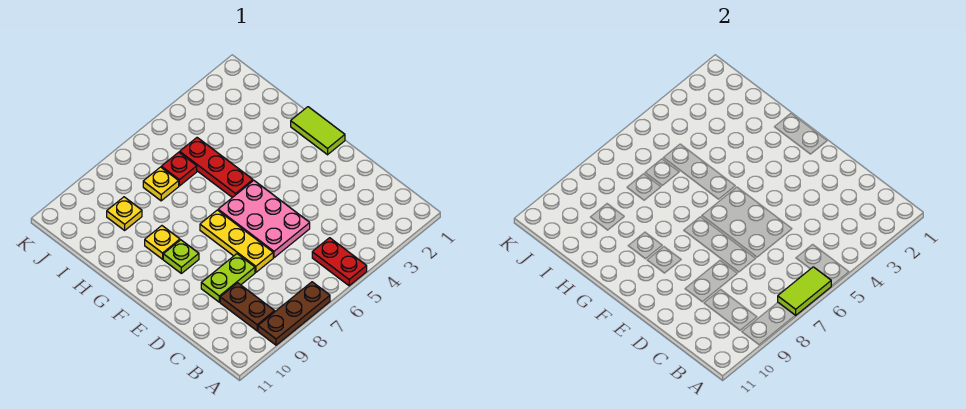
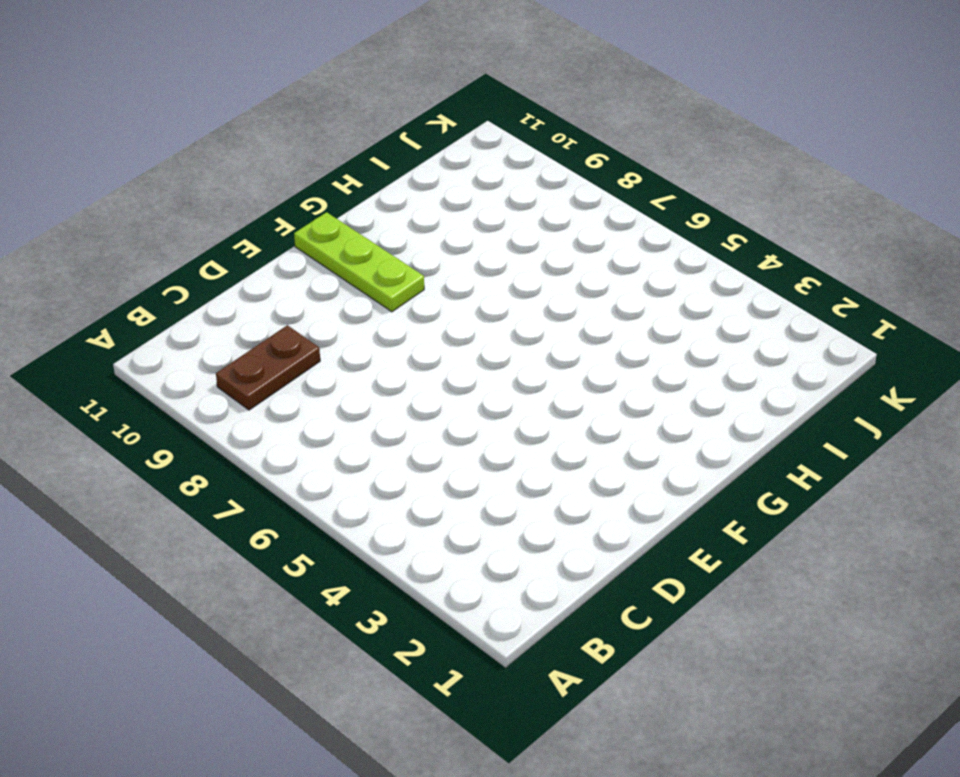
lime plate F9:F11 level 1 -> lime plate F9 level 1
none -> red plate A5:B5 level 1
none -> brown plate A7:A9 level 1
none -> pink plate D5:F6 level 1

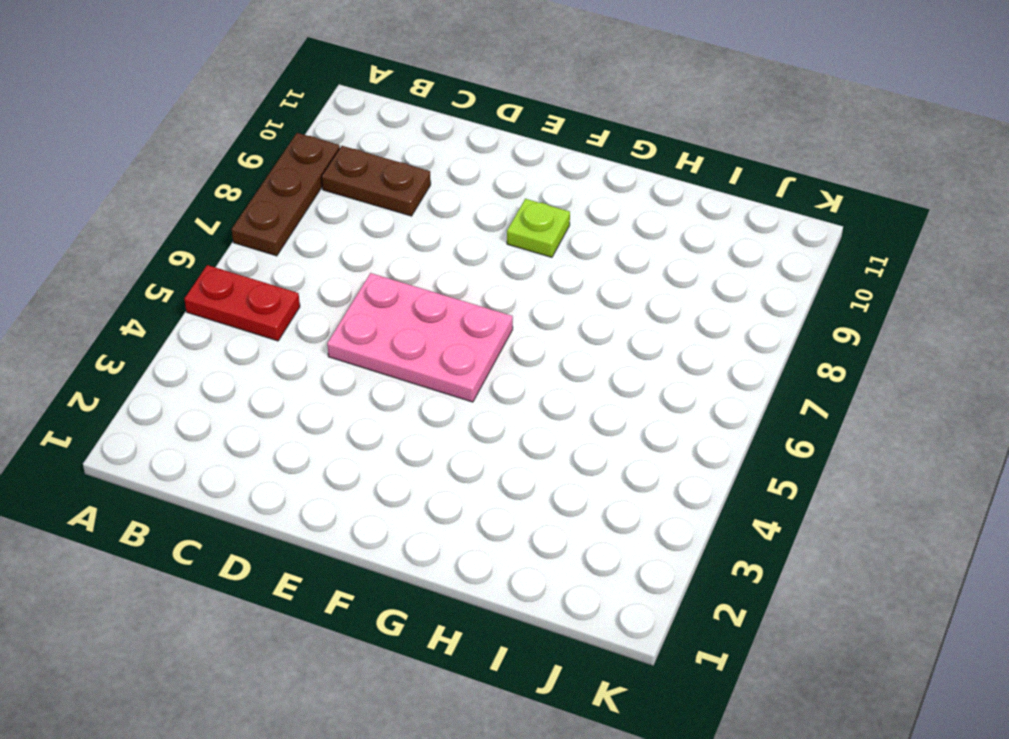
none -> yellow plate D7:F7 level 1
none -> lime plate D8:D9 level 1
none -> lime tile F1:G1 level 1

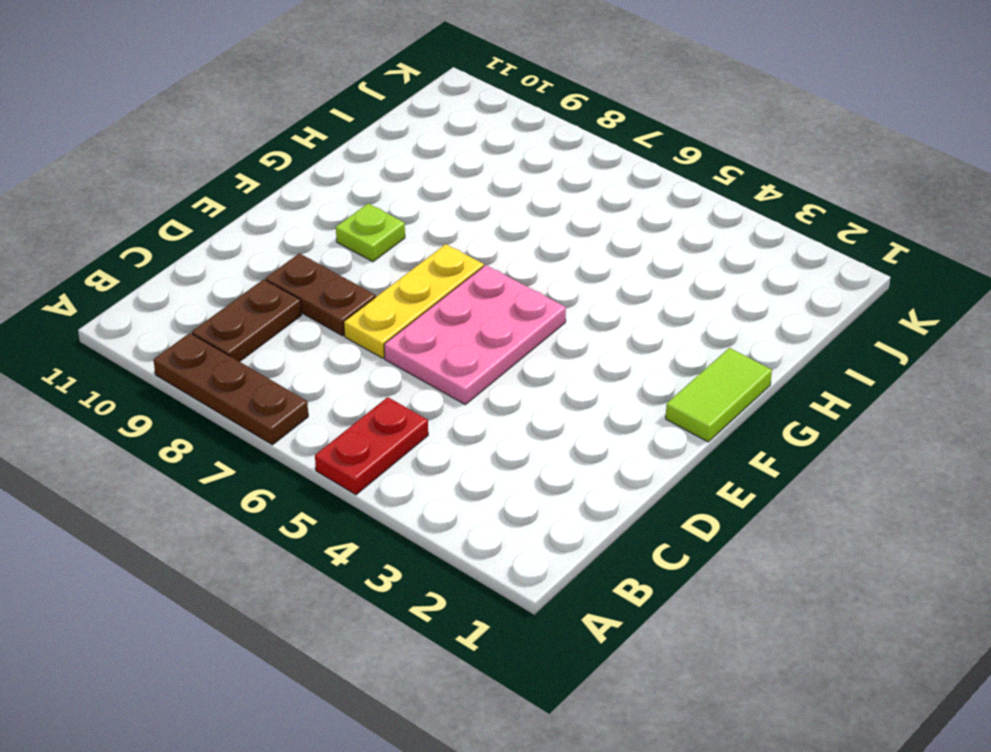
brown plate D8:D9 level 1 -> lime plate D8:D9 level 1
none -> red plate G5:I5 level 1
none -> yellow plate G9 level 1
none -> red plate I6 level 1

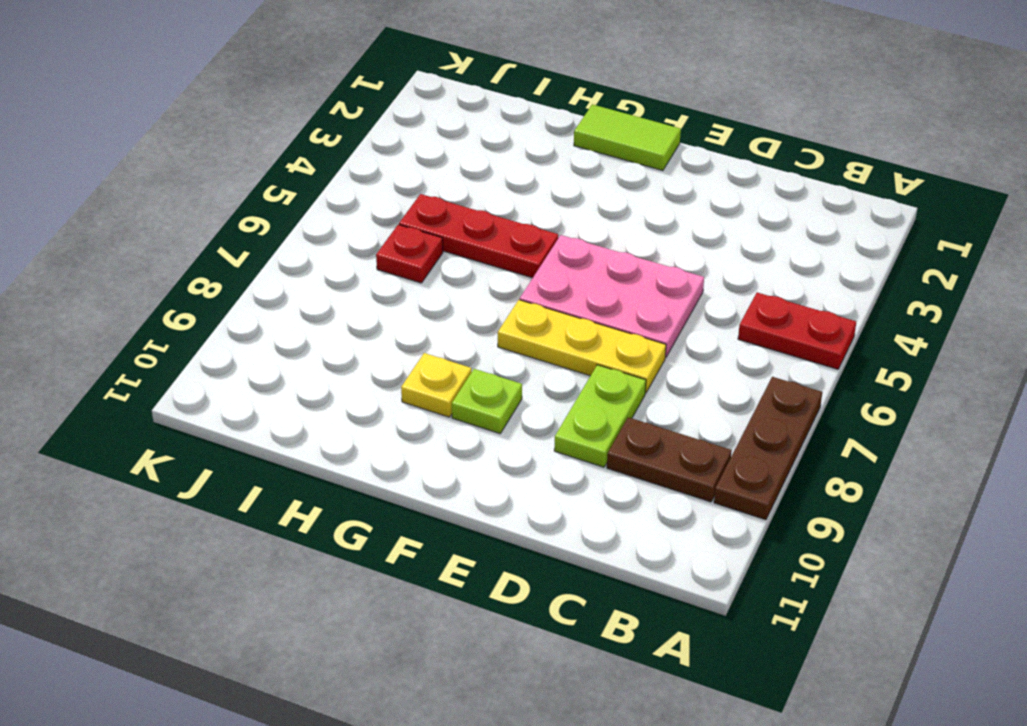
none -> yellow plate I7 level 1
none -> yellow plate I9 level 1
none -> lime tile A6:A7 level 2

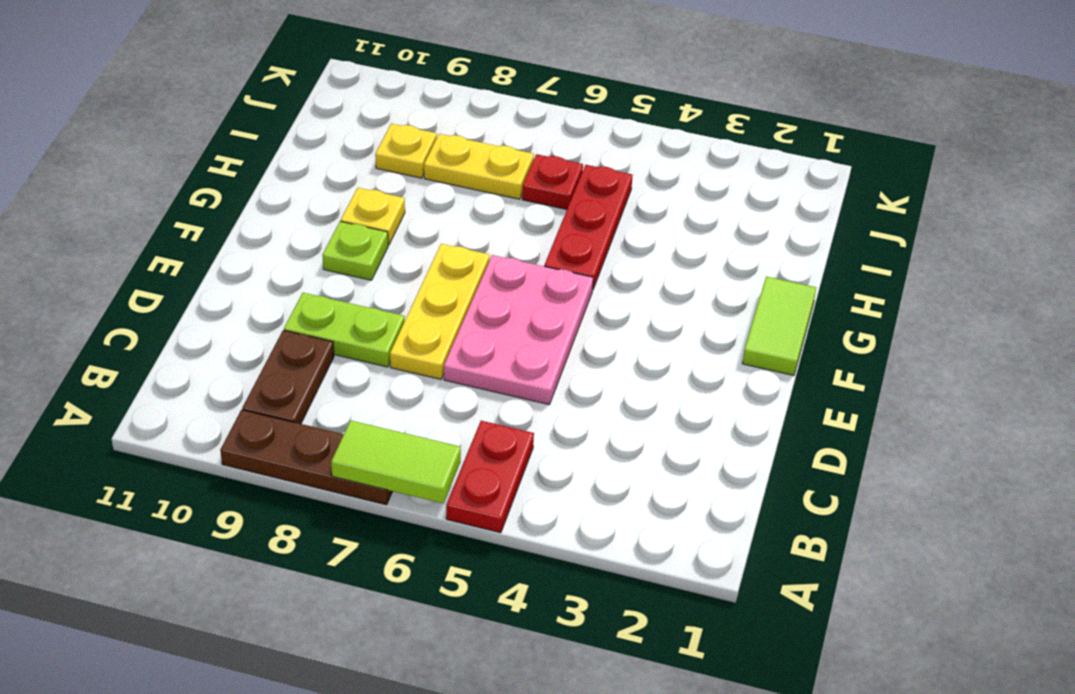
yellow plate I7:I8 level 1 -> yellow plate I7 level 1

